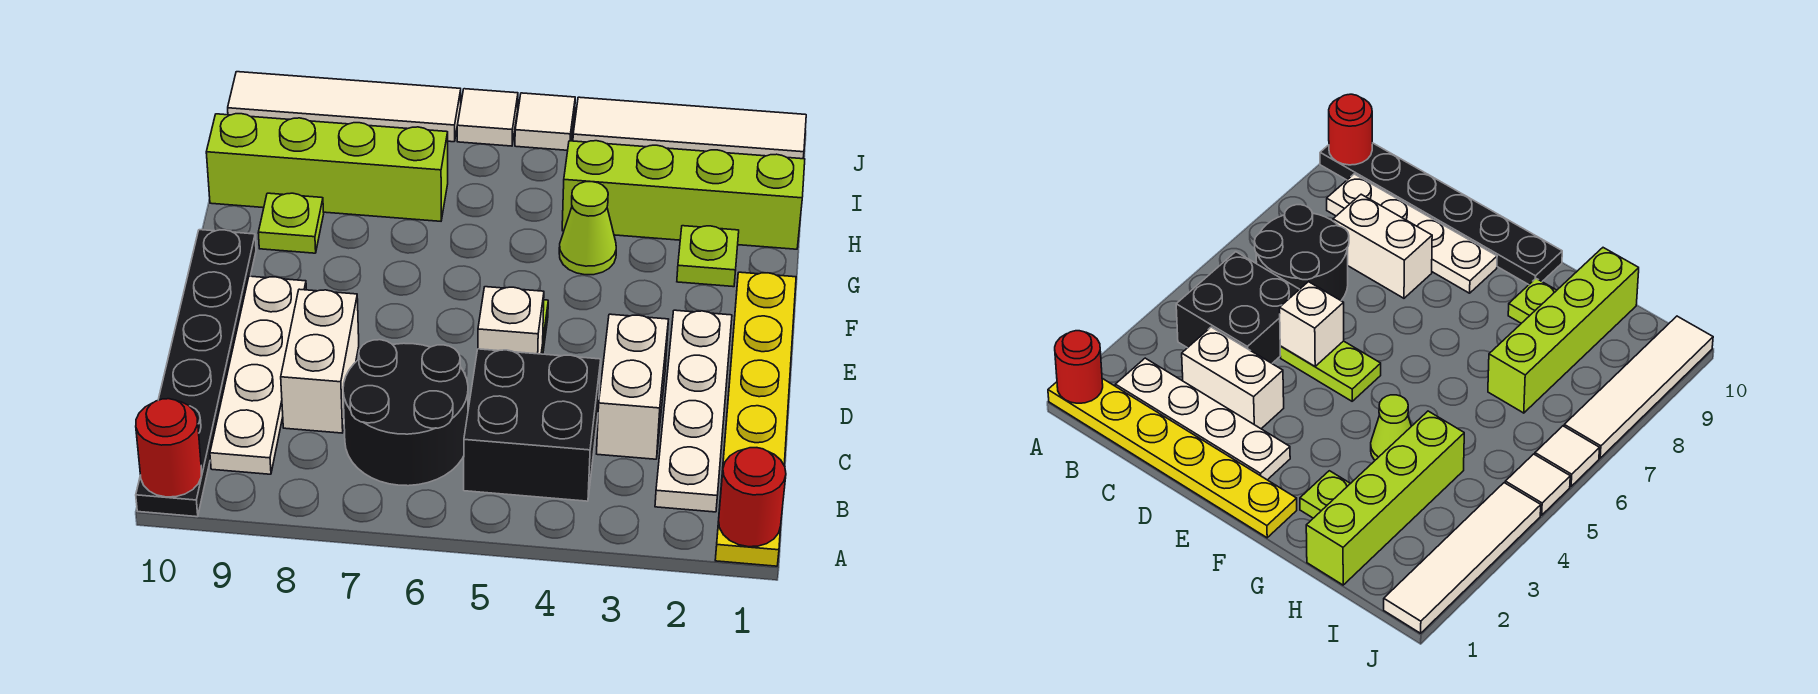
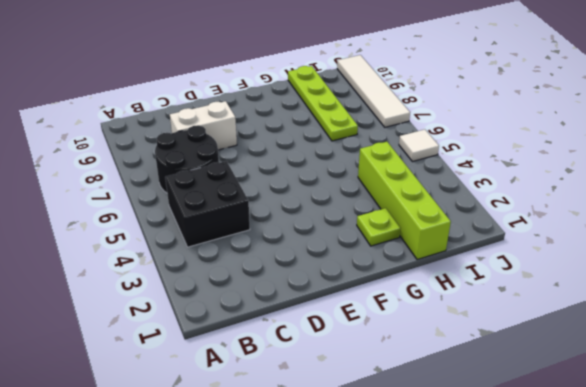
lime plate H7:H10 level 1 -> lime brick H7:H10 level 1
none -> yellow plate A1:F1 level 1
none -> black plate A10:F10 level 1
none -> white plate B2:E2 level 1

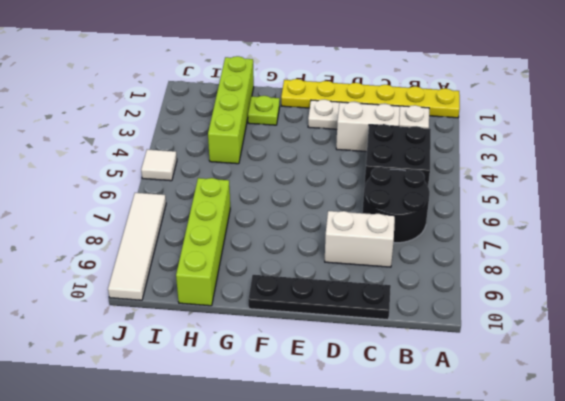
black plate C10:F10 level 1 -> black plate A10:F10 level 1
none -> white plate B9:E9 level 1
none -> lime plate D5:E5 level 1
none -> lime cone G4 level 1

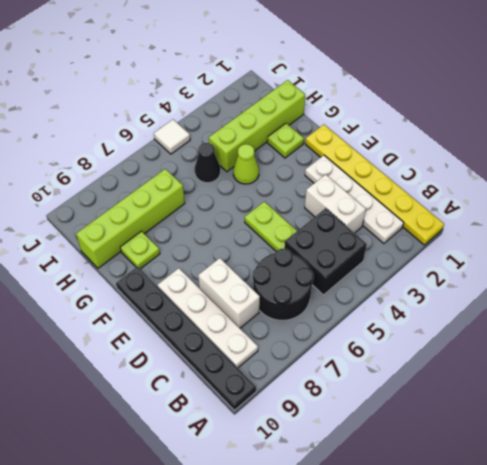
black cone H5 level 1 -> none
none -> white tile J1:J4 level 1
none -> white tile J6 level 1
none -> white tile J7:J10 level 1

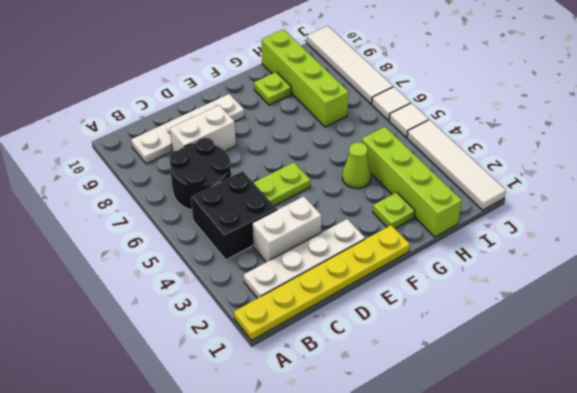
none -> black plate A10:F10 level 1
none -> red round brick A1 level 2
none -> red round brick A10 level 2

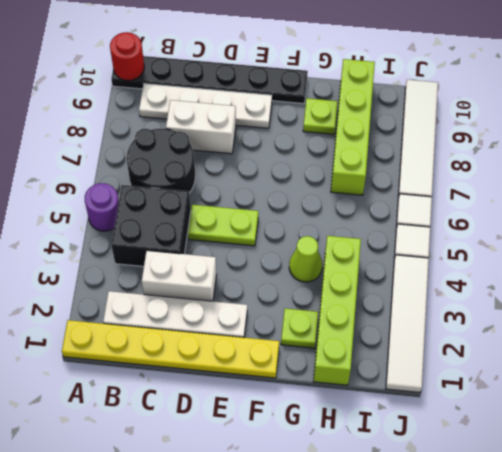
purple round brick A5 level 1 -> none
none -> red round brick A1 level 2
none -> white brick D5 level 2

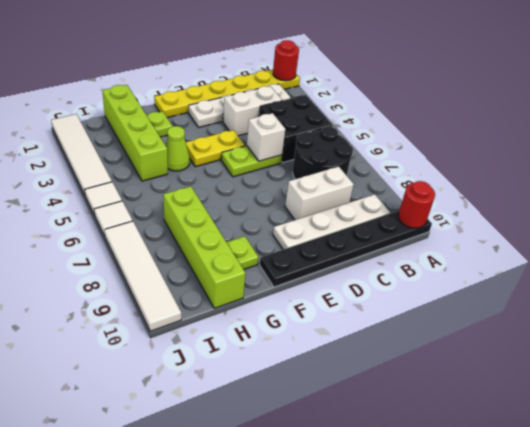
yellow plate E4:F4 level 1 -> none

